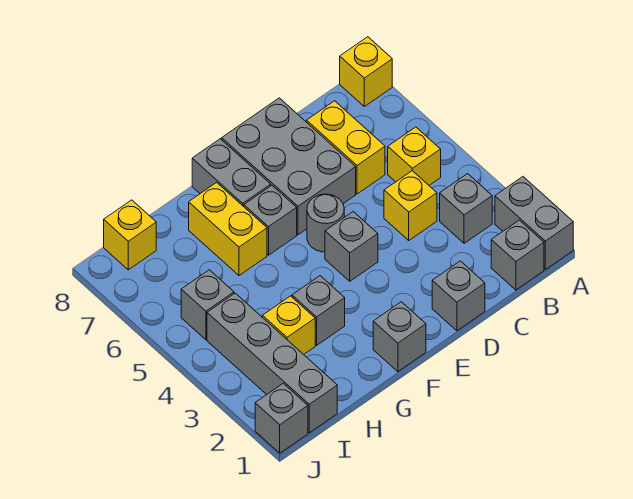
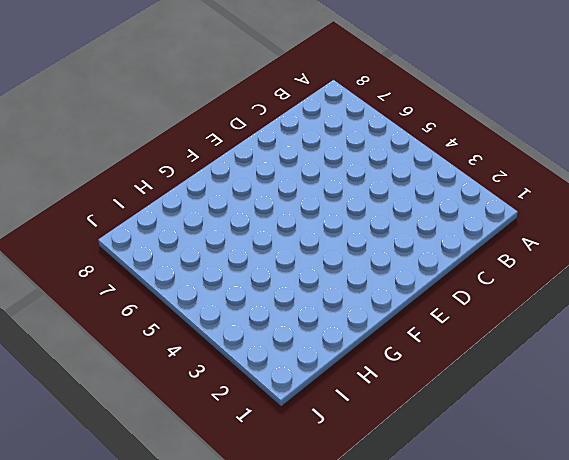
none -> grey brick A1:A2 level 1
none -> yellow brick A8 level 1
none -> grey brick B1 level 1

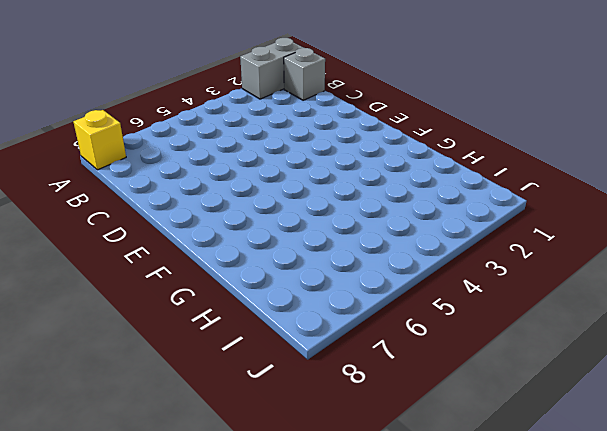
none -> grey brick B3 level 1
none -> yellow brick B5 level 1
none -> yellow brick C4 level 1

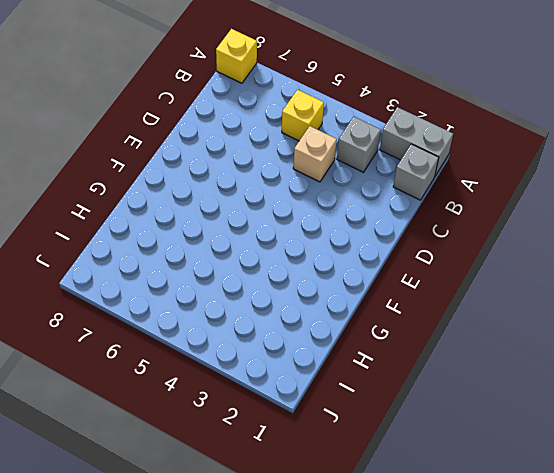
tan brick C4 level 1 -> yellow brick C4 level 1
none -> yellow brick C6:C7 level 1
none -> grey brick D1 level 1
none -> grey brick D6:E8 level 1

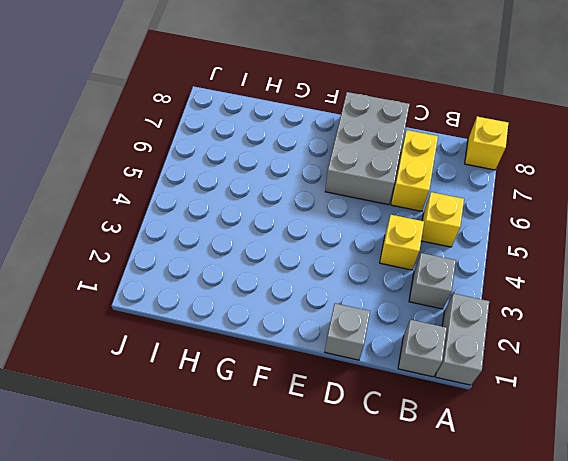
none -> grey brick E4 level 1
none -> grey round brick E5 level 1
none -> grey brick F1 level 1

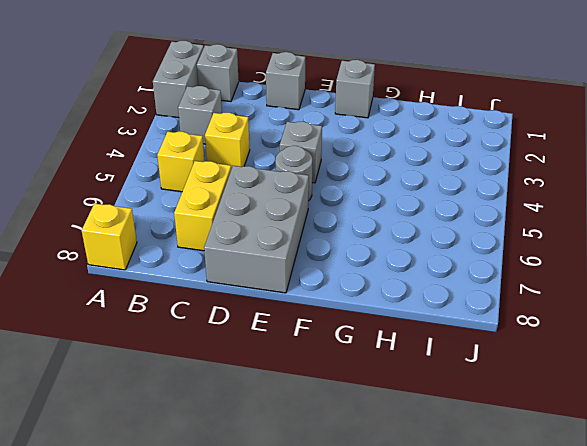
none -> grey brick F6 level 1
none -> grey brick F7:F8 level 1
none -> grey brick G3 level 1

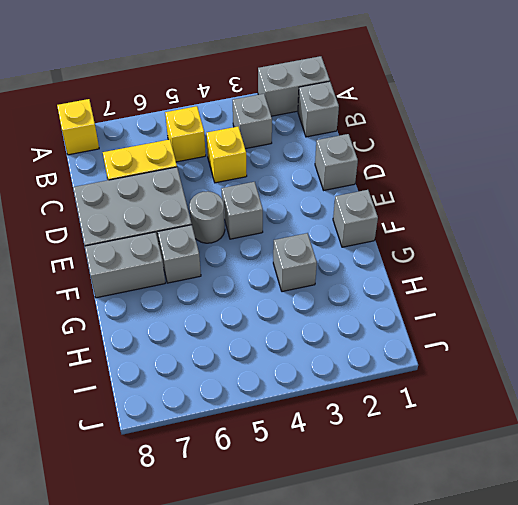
none -> yellow brick G6:G7 level 1
none -> yellow brick H3 level 1
none -> grey brick I1:I4 level 1

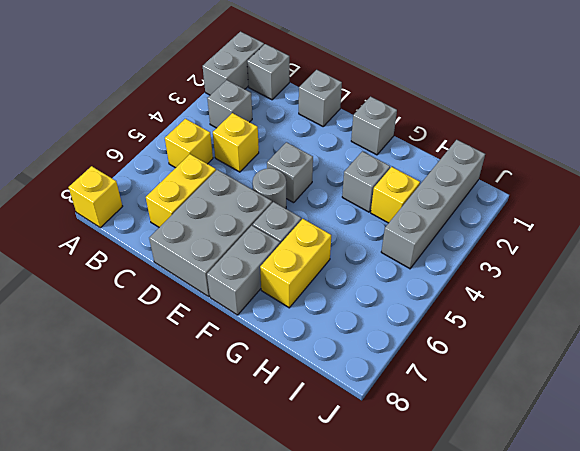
none -> grey brick I5 level 1
none -> yellow brick I8 level 1
none -> grey brick J1 level 1

